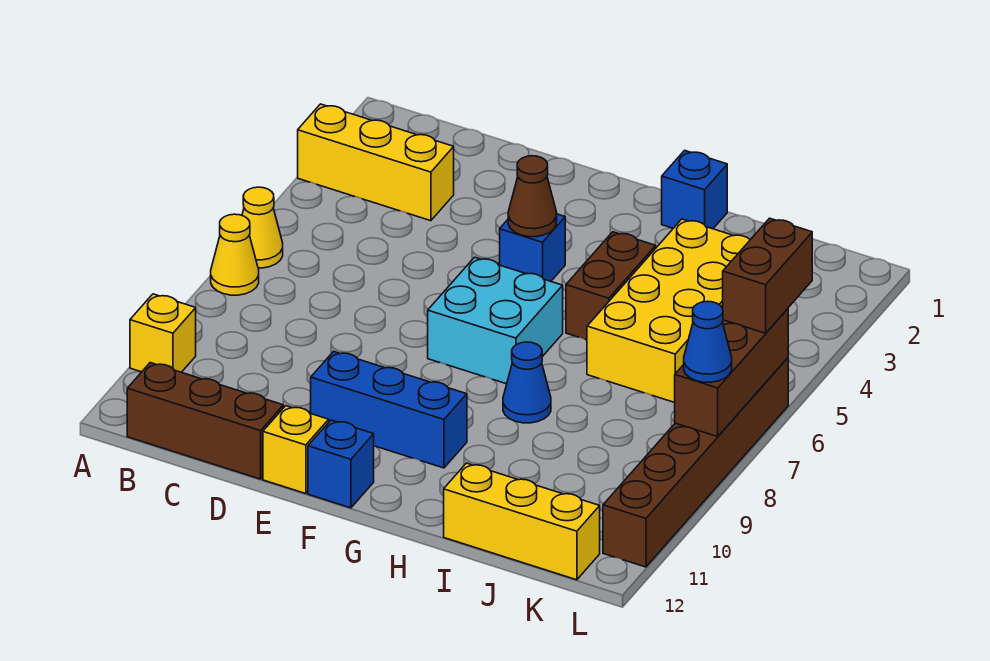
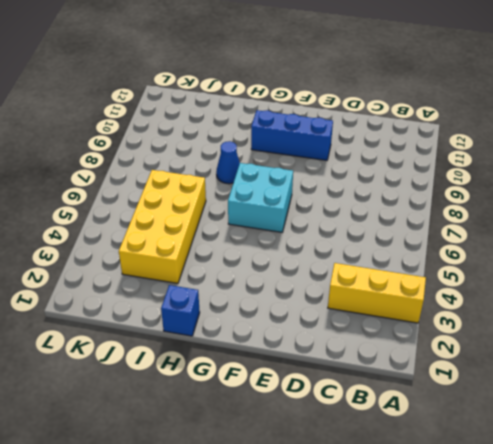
none -> yellow cone A6 level 1
none -> yellow cone A7 level 1
none -> yellow brick A10 level 1

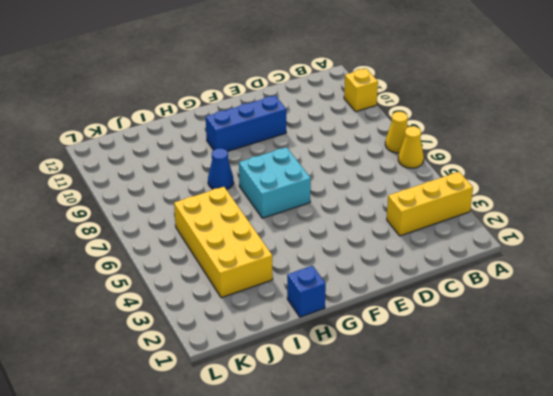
none -> brown brick B12:D12 level 1
none -> yellow brick E12 level 1
none -> blue brick F4 level 1

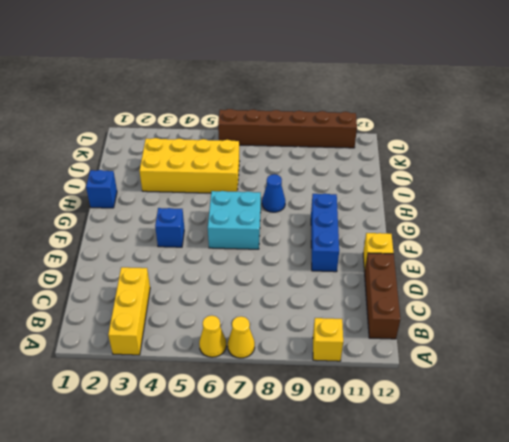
none -> blue brick F12 level 1
none -> brown brick H4:H5 level 1
none -> yellow brick I12:K12 level 1

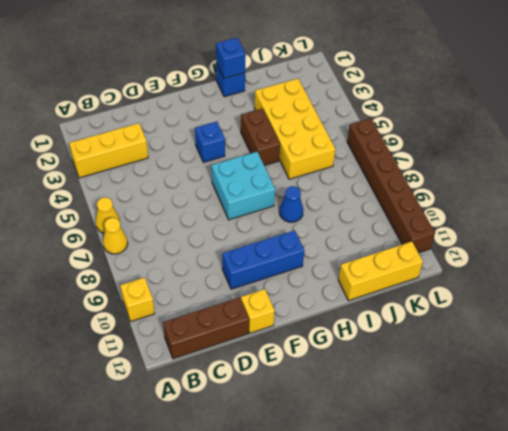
blue brick H1 level 2 -> blue brick F12 level 1
none -> brown cone F4 level 2
none -> brown brick L6:L8 level 2
none -> brown brick L5:L6 level 3

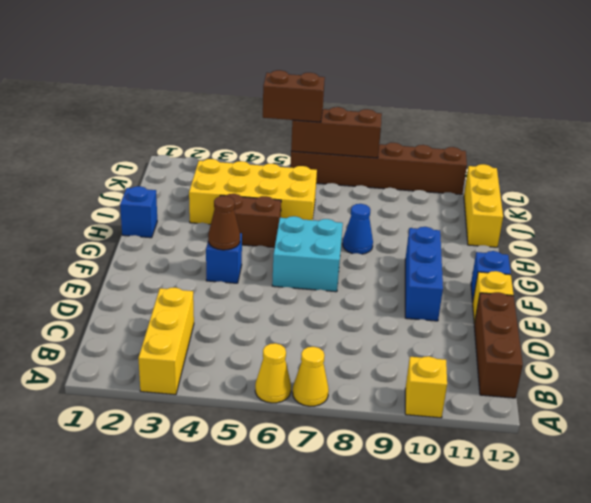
none -> blue cone L8 level 3

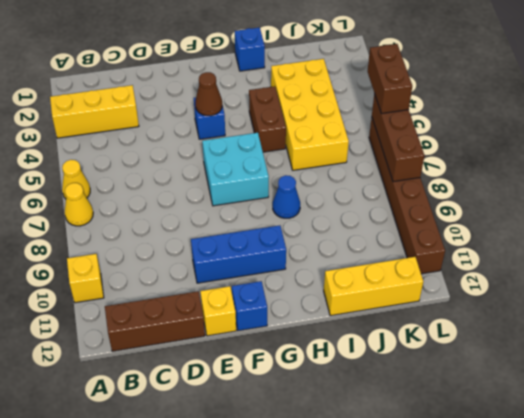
none -> blue cone L8 level 3

